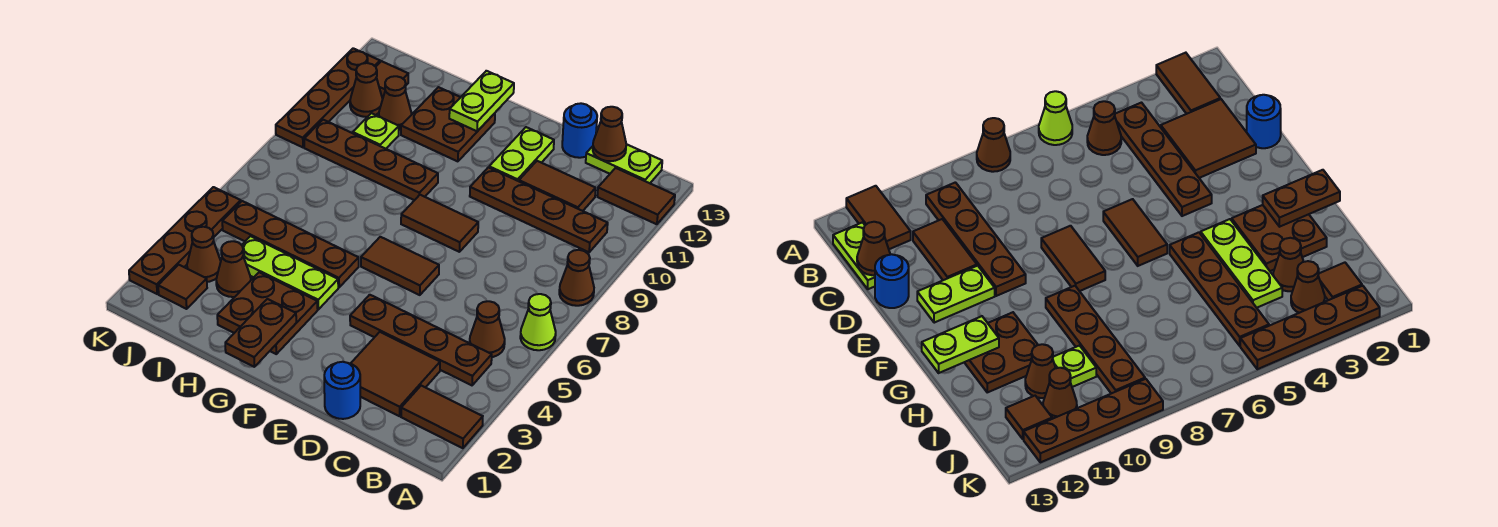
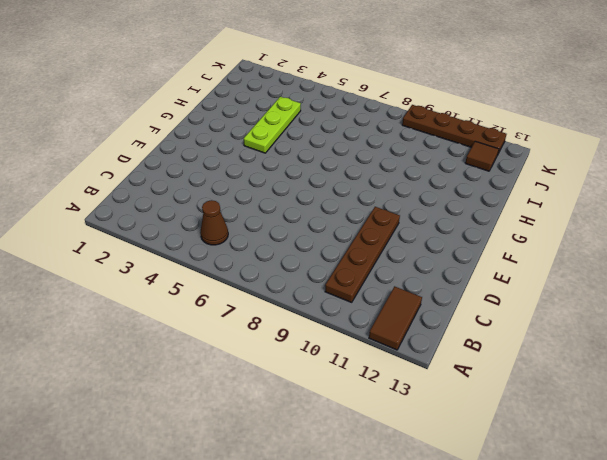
none -> brown tile A2:B2 level 1
none -> lime cone A6 level 1
none -> brown cone A8 level 1
none -> brown plate B4:E4 level 1

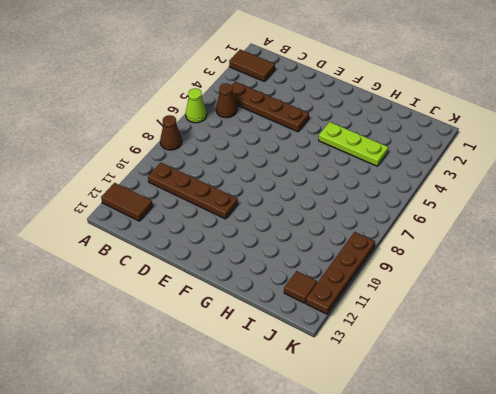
none -> lime plate B13:C13 level 1
none -> brown tile C2:D3 level 1
none -> brown tile C11:D11 level 1
none -> blue round brick D1 level 1

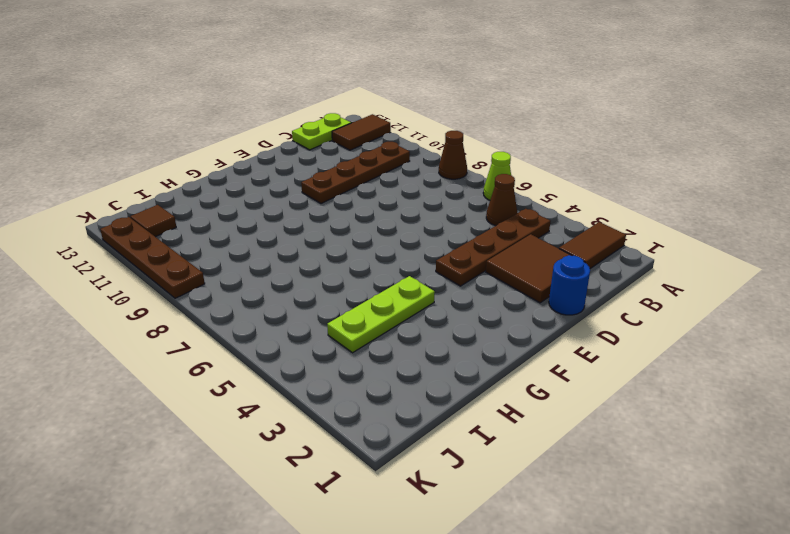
none -> brown tile C11:D11 level 1
none -> blue round brick D13 level 1
none -> brown tile E6:F6 level 1
none -> brown tile E8:F8 level 1

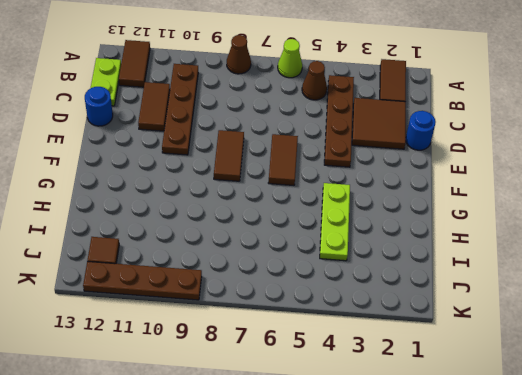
none -> lime plate E11:E12 level 1
none -> brown plate G2:H3 level 1
none -> brown plate G5:J5 level 1
none -> brown plate G9:J9 level 1

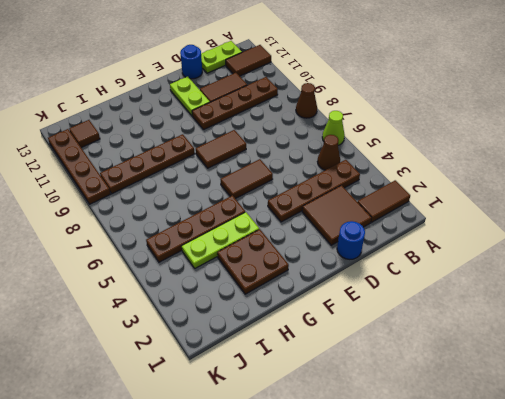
none -> brown plate G11:H12 level 1
none -> brown cone I3 level 1
none -> lime plate I10 level 1
none -> brown cone I11 level 1

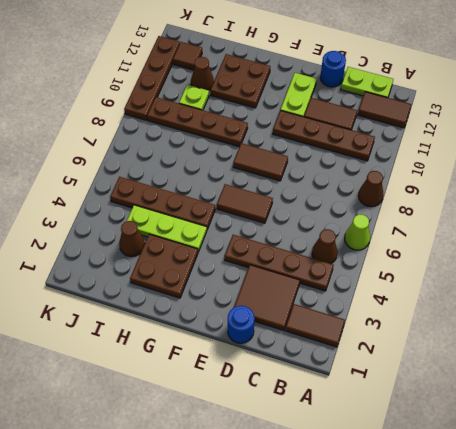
none -> brown tile J2 level 1
none -> brown cone J3 level 1
none -> brown cone J11 level 1
none -> brown plate K2:K5 level 1

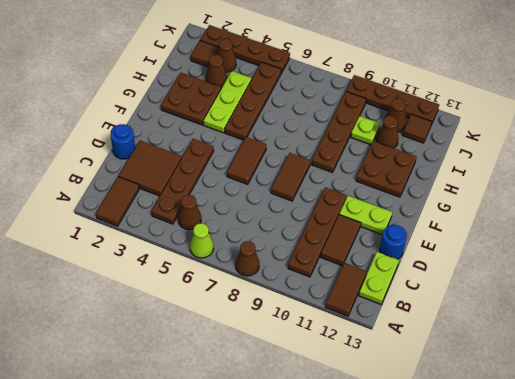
none -> brown cone C13 level 2
none -> brown plate G1:G2 level 2
none -> lime plate G12:G13 level 2

